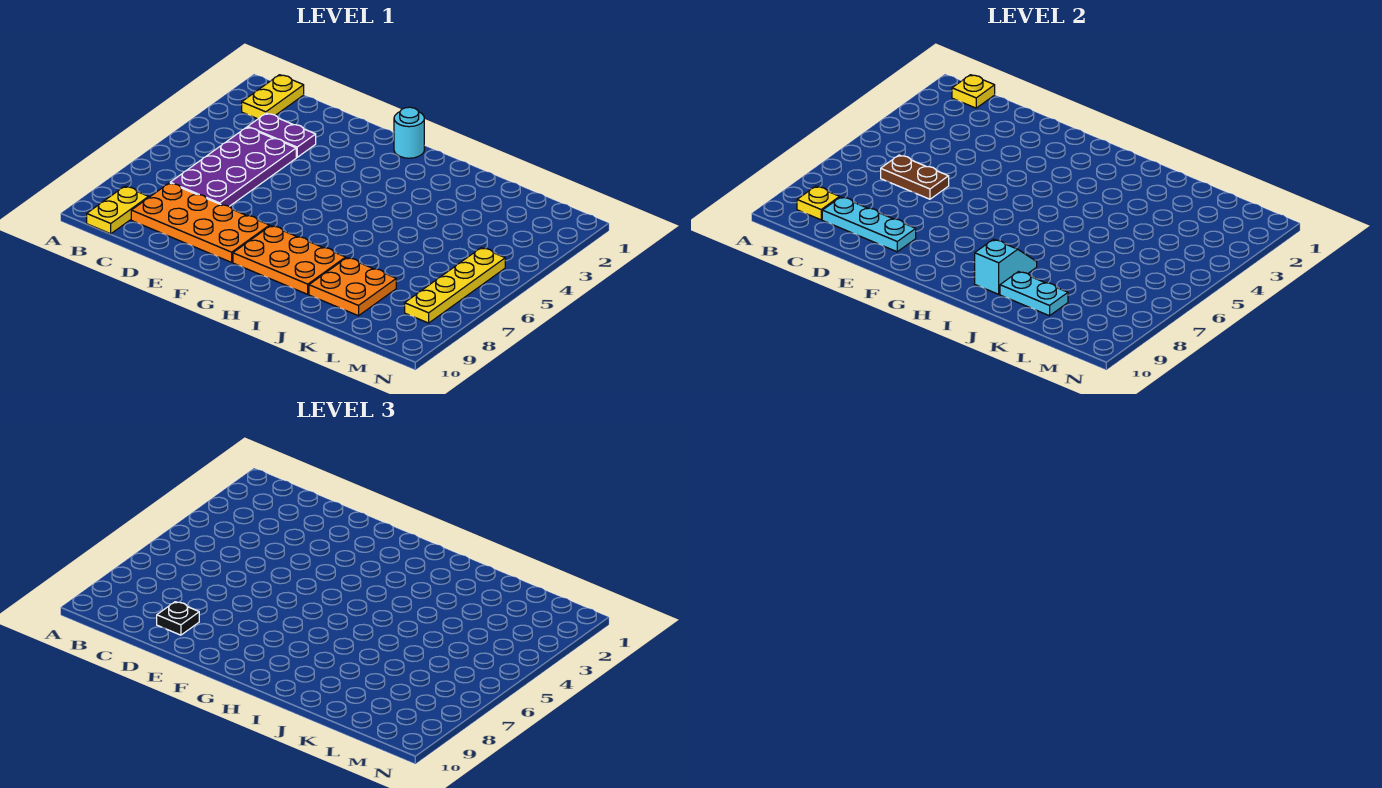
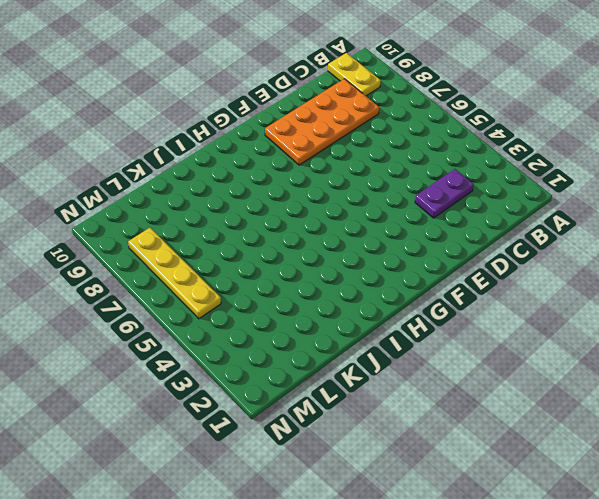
none -> yellow plate B1:B2 level 1
none -> purple plate C4:D7 level 1
none -> cyan round brick G1 level 1

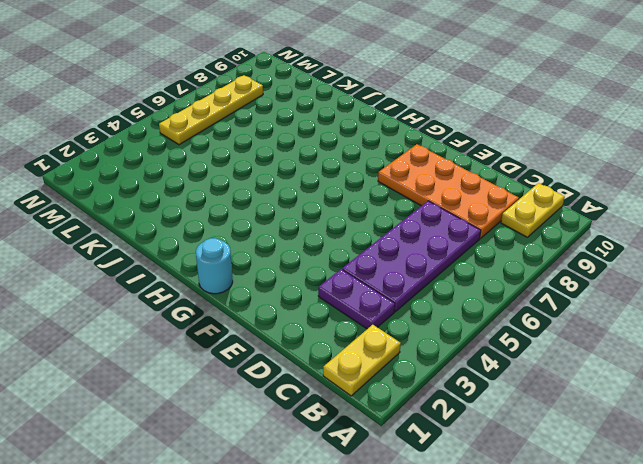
none -> orange plate G8:I9 level 1
none -> orange plate J8:K9 level 1
none -> yellow plate B1 level 2

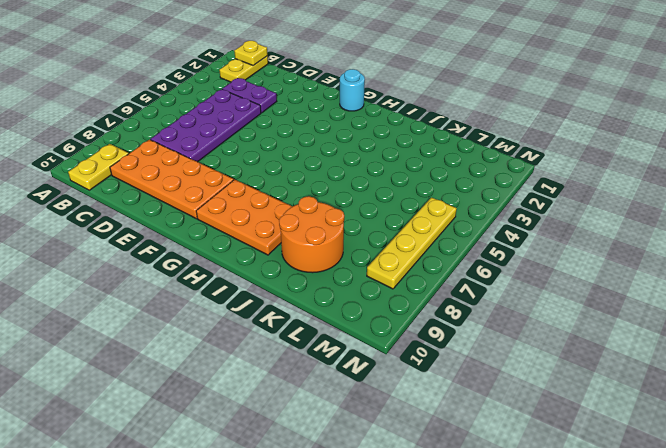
orange round brick J8:K9 level 1 -> orange plate J8:K9 level 1
none -> yellow plate B9 level 2
none -> brown plate C6:D6 level 2
none -> cyan plate C9:E9 level 2

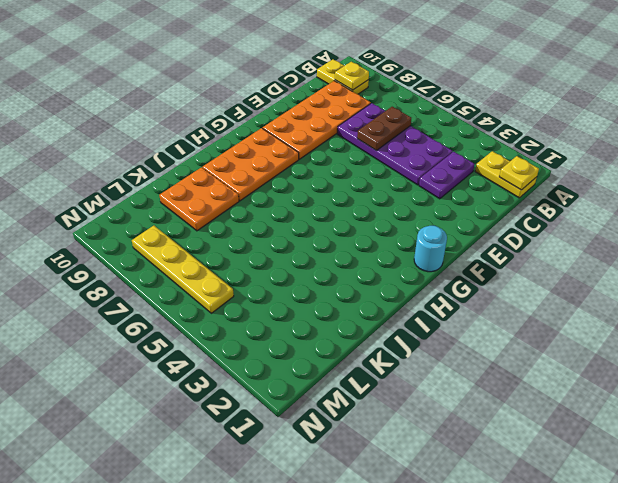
none -> cyan plate C9:E9 level 2
none -> cyan slope I8:I9 level 2 top 9
none -> cyan plate J9:K9 level 2

